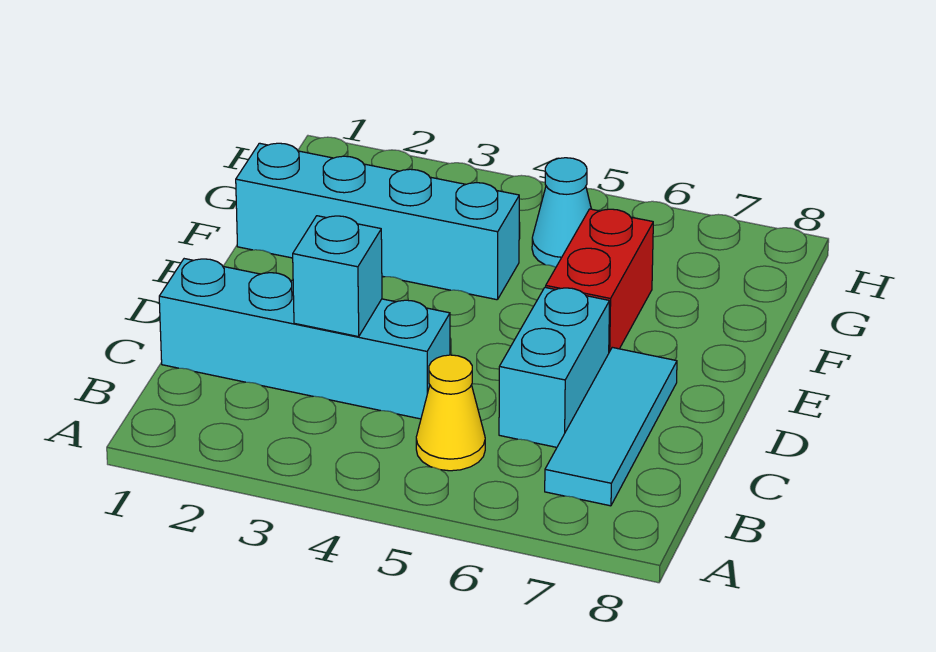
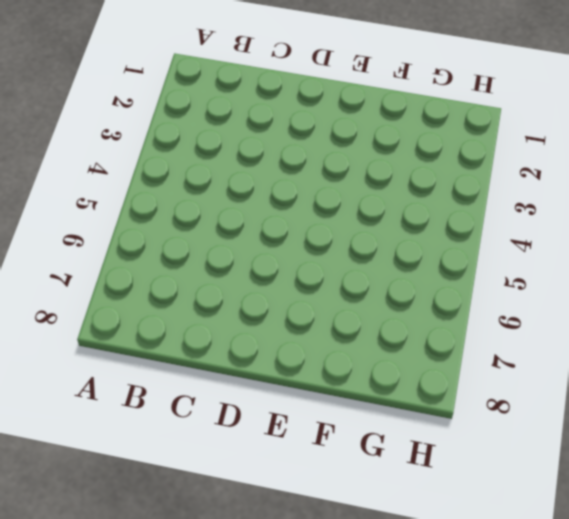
none -> yellow cone B5 level 1
none -> cyan tile B7:D7 level 1

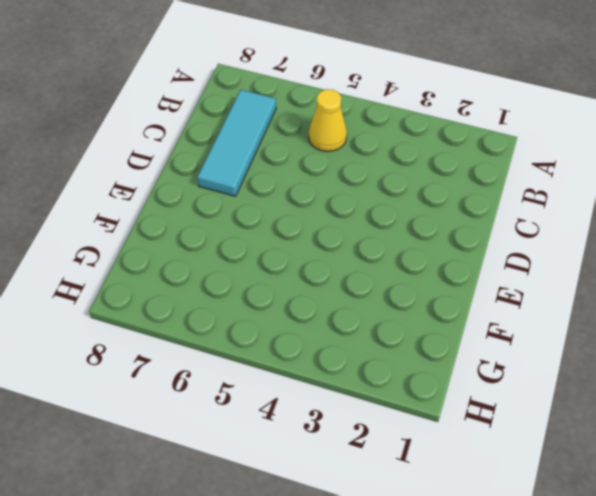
none -> cyan brick C1:C4 level 1
none -> cyan brick C6:D6 level 1

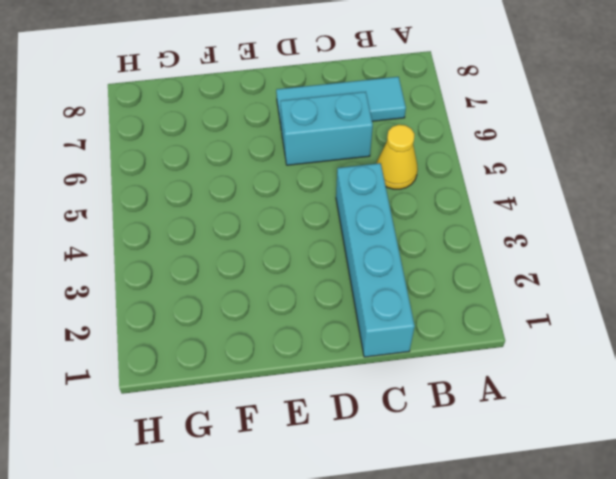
none -> red brick E6:F6 level 1
none -> cyan brick F1:F4 level 1

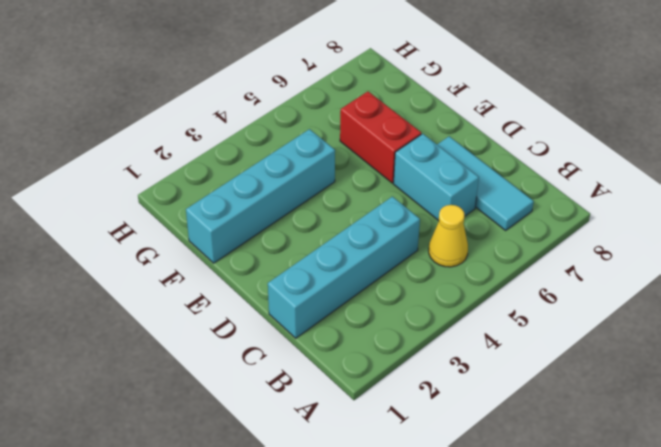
none -> cyan cone G5 level 1
none -> cyan brick C3 level 2

